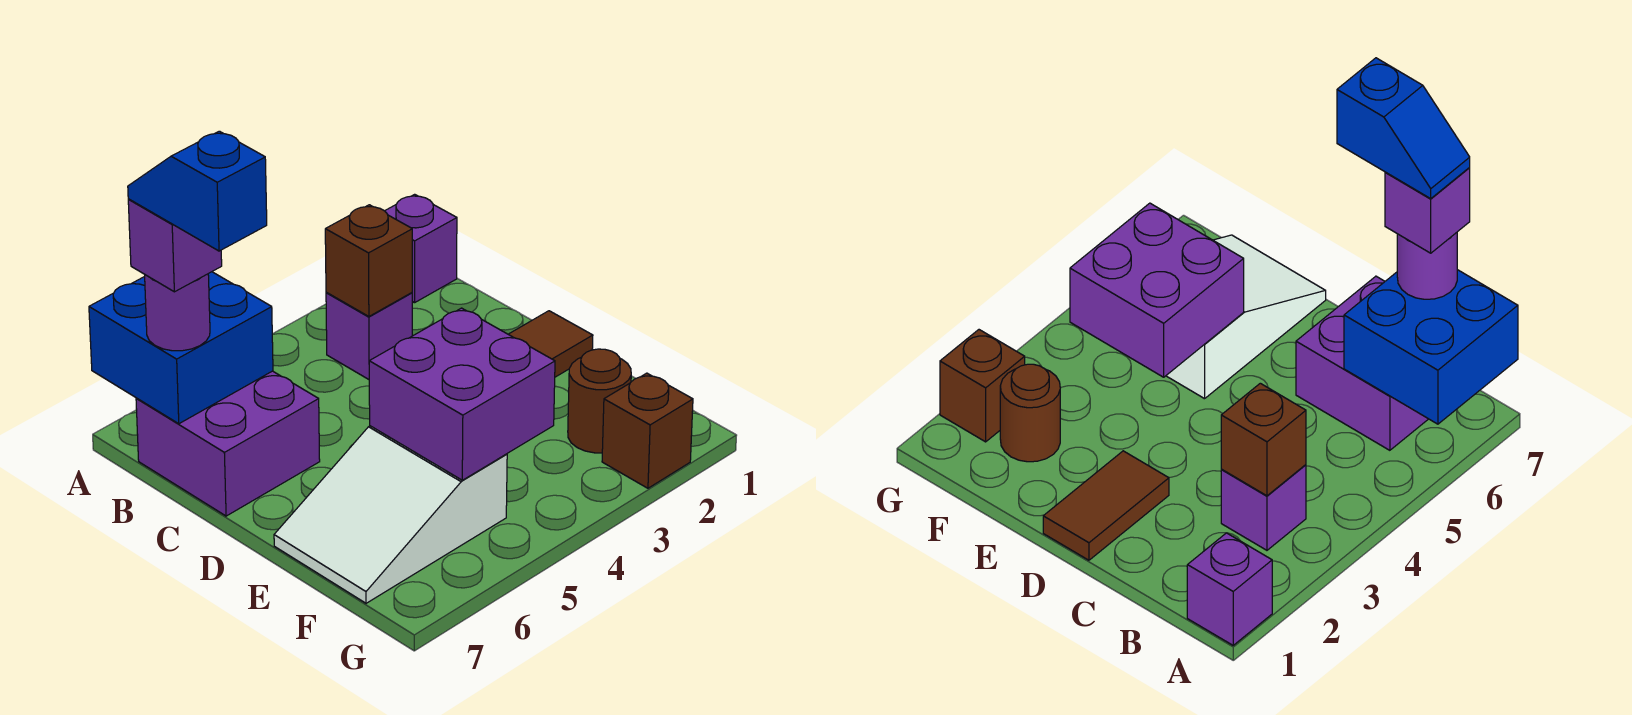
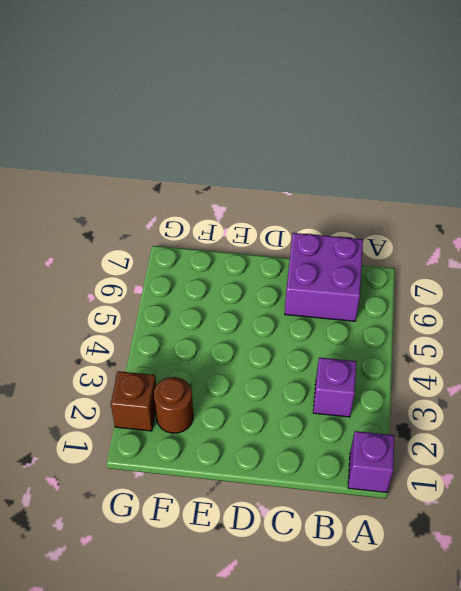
none -> brown tile D1:D2 level 1
none -> white slope E5:F7 level 1 top 5
none -> blue brick A6:B7 level 2

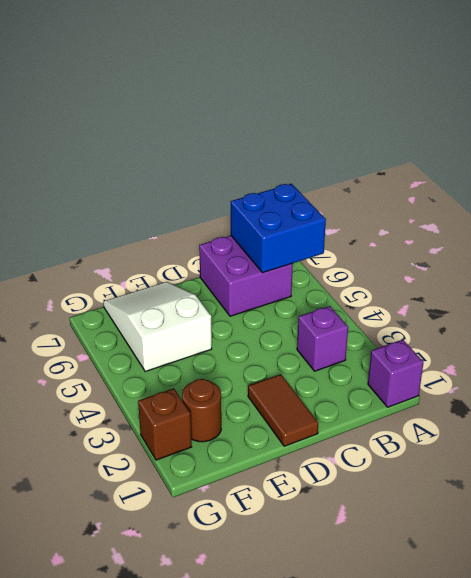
none -> brown brick B3 level 2
none -> purple brick E4:F5 level 2
none -> purple round brick B7 level 3

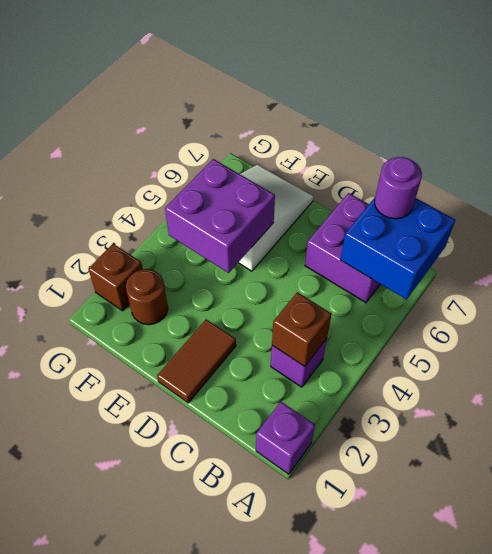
none -> purple brick B7 level 4
none -> blue slope B7:C7 level 5 top C

